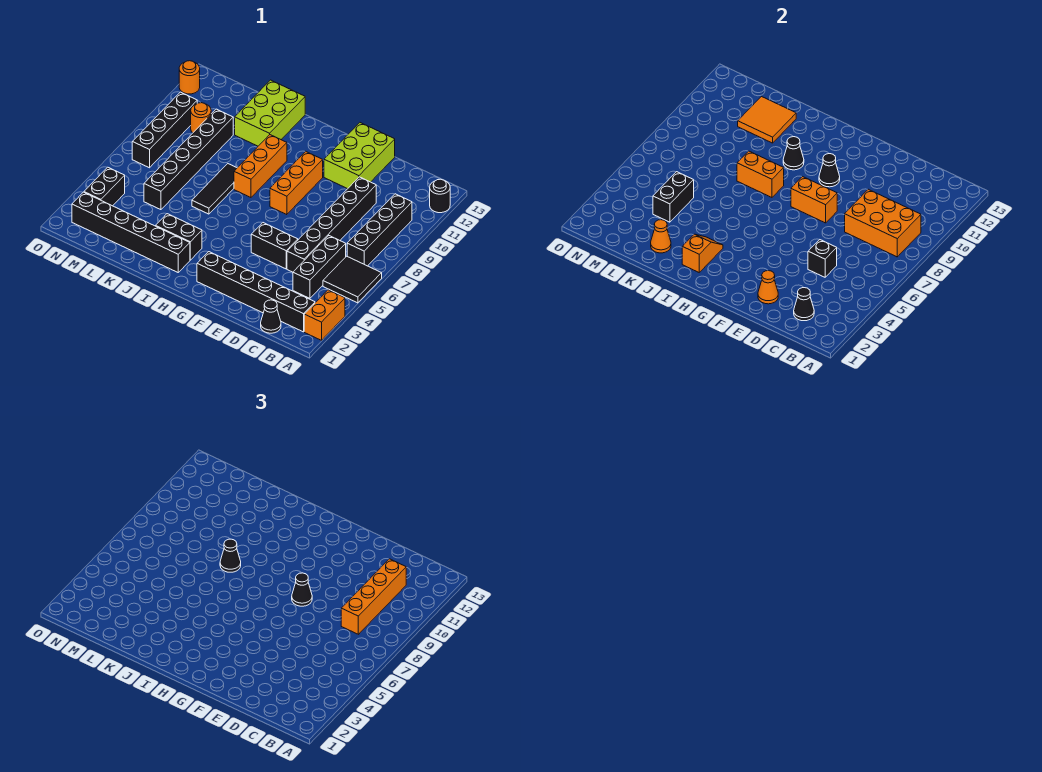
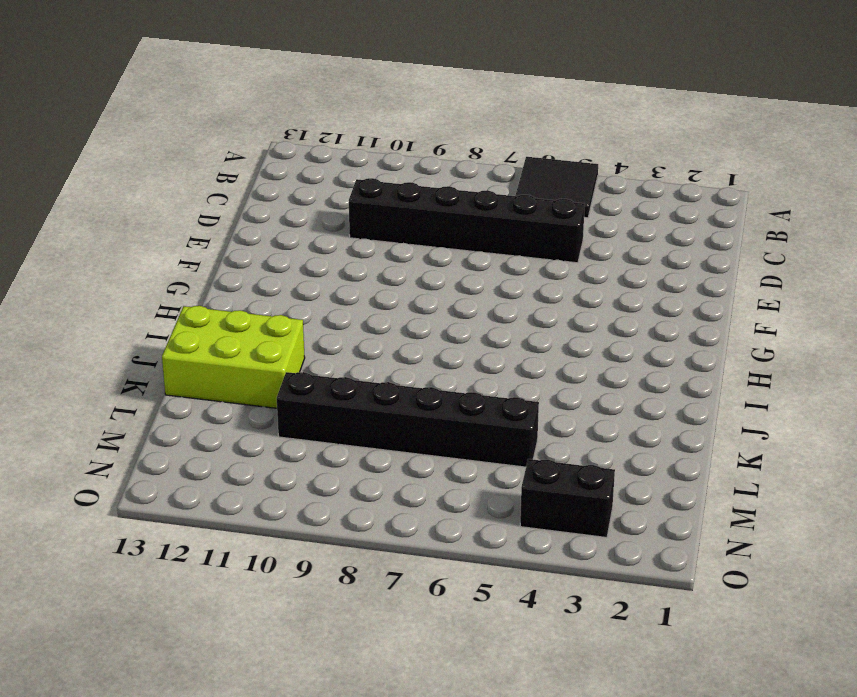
none -> orange brick A2:A3 level 1
none -> black round brick A12 level 1
none -> black brick B2:G2 level 1
none -> black brick B7:B10 level 1

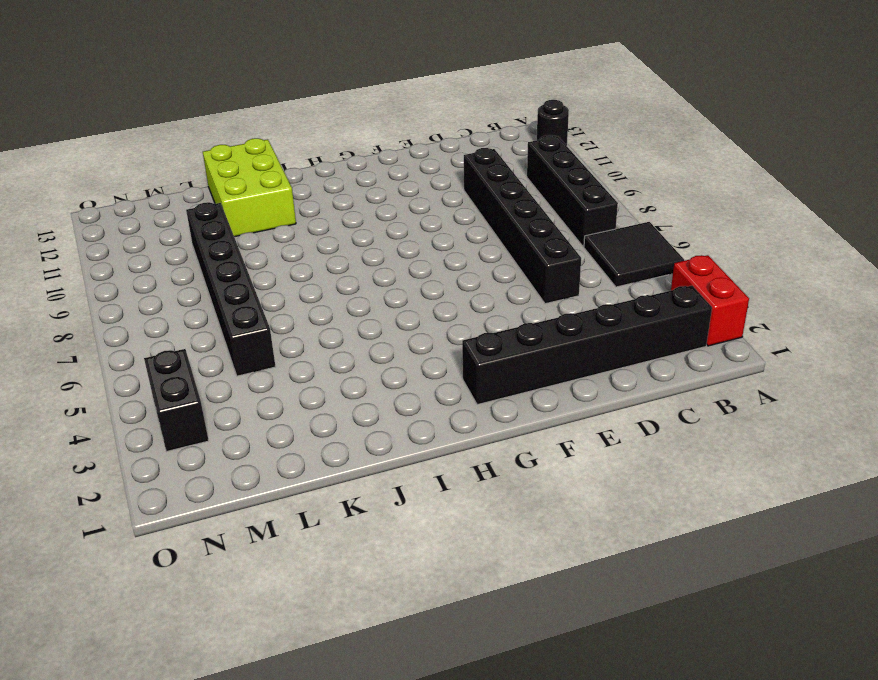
red brick A2:A3 level 1 -> orange brick A2:A3 level 1
none -> black cone C1 level 1
none -> black brick C4:C6 level 1
none -> black brick E5:F5 level 1
none -> lime brick E11:F13 level 1

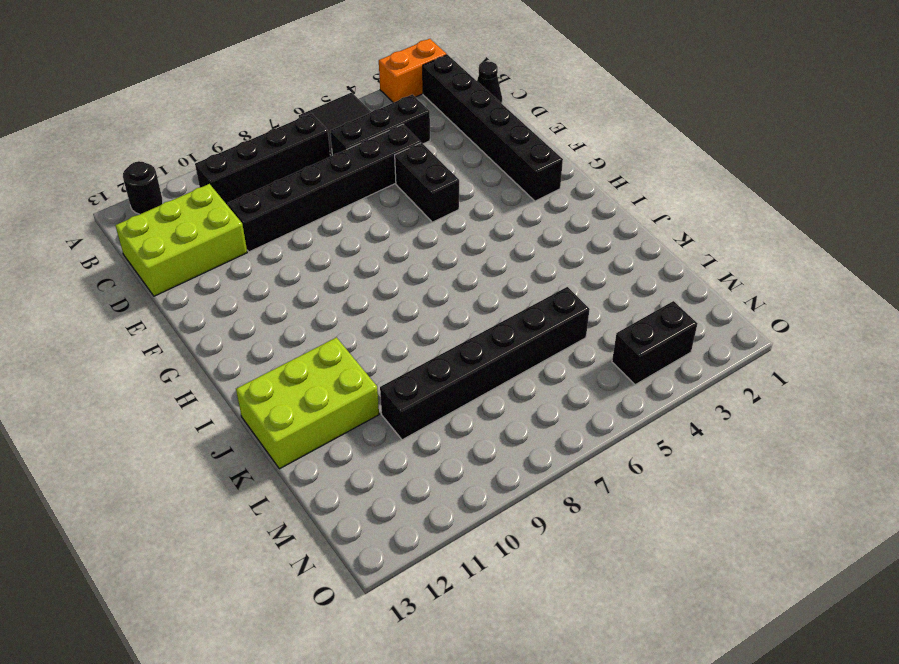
lime brick C11:D13 level 1 -> lime brick E11:F13 level 1
none -> orange brick G8:G10 level 1
none -> black brick I2:N2 level 1
none -> black brick I3:J3 level 1
none -> orange brick I8:I10 level 1

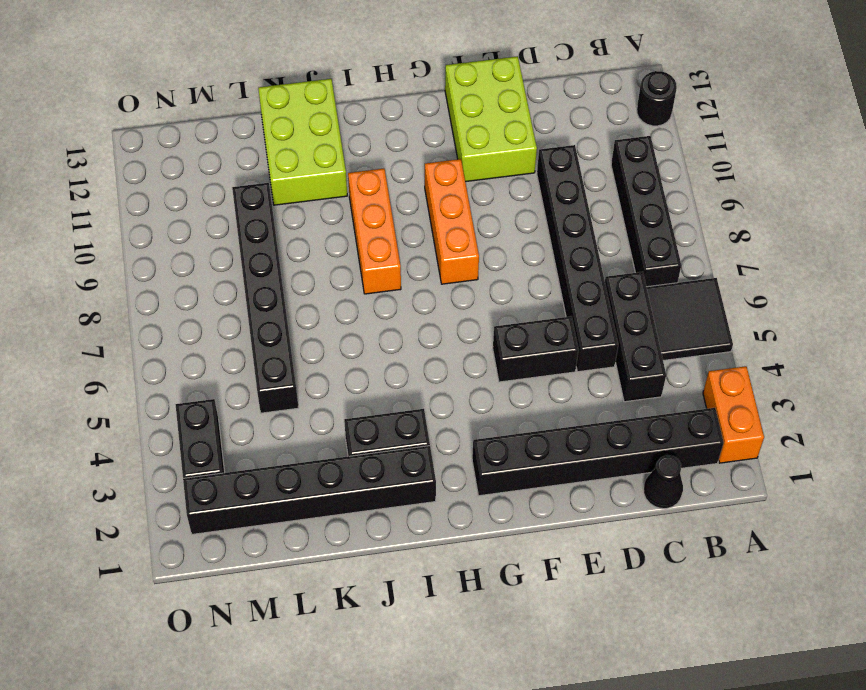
none -> black tile J6:J8 level 1
none -> orange round brick M10 level 1
none -> black brick N7:N10 level 1
none -> orange round brick O12 level 1

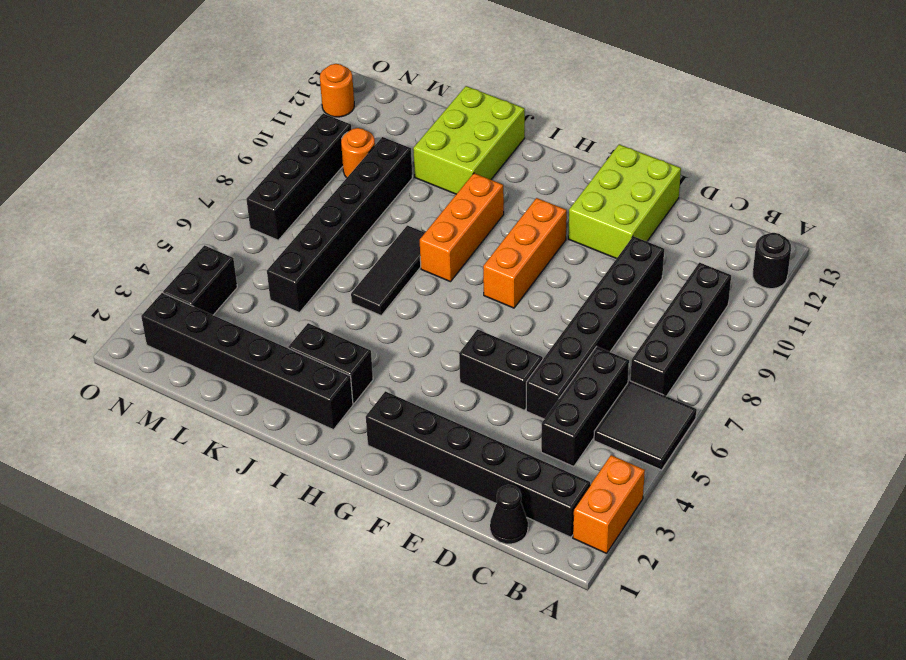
none -> orange brick B8:D9 level 2
none -> black cone C2 level 2
none -> black brick D5 level 2
none -> orange cone E2 level 2

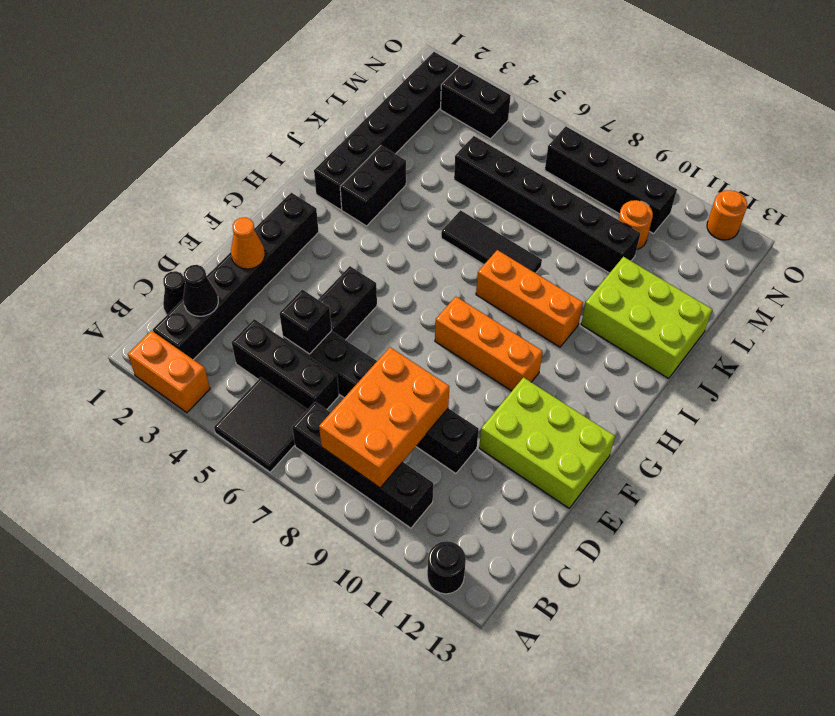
none -> orange brick F8:G8 level 2
none -> black cone G10 level 2
none -> orange slope I2:I3 level 2 top 2
none -> orange brick I8:J8 level 2

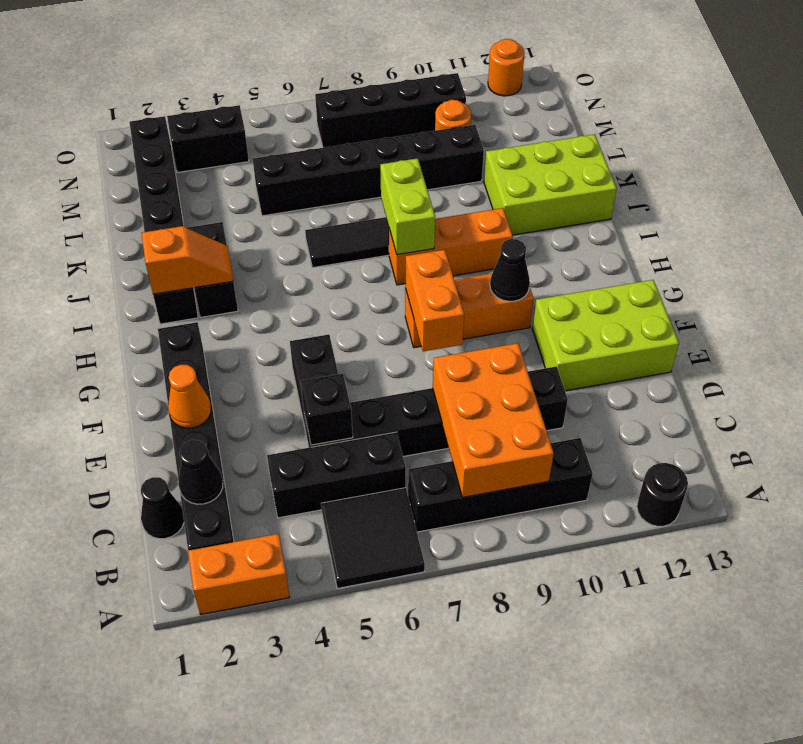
lime brick I8:J8 level 2 -> orange brick I8:J8 level 2
none -> black cone I10 level 2
none -> orange cone K2 level 2
none -> orange tile K11:L12 level 2
none -> black brick L4:L5 level 2

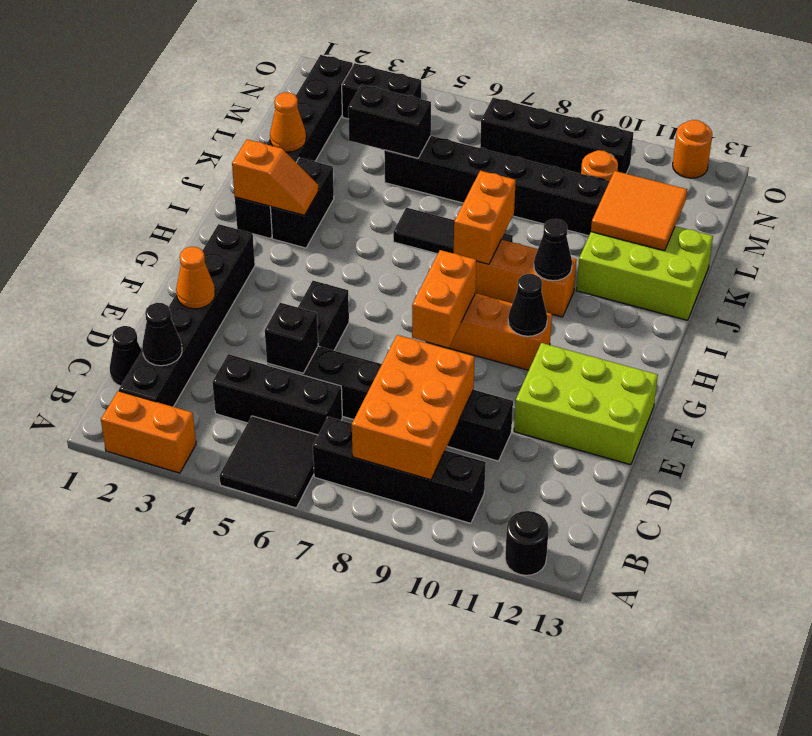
none -> orange brick C8:C11 level 3
none -> black cone F8 level 3
none -> black cone J8 level 3

